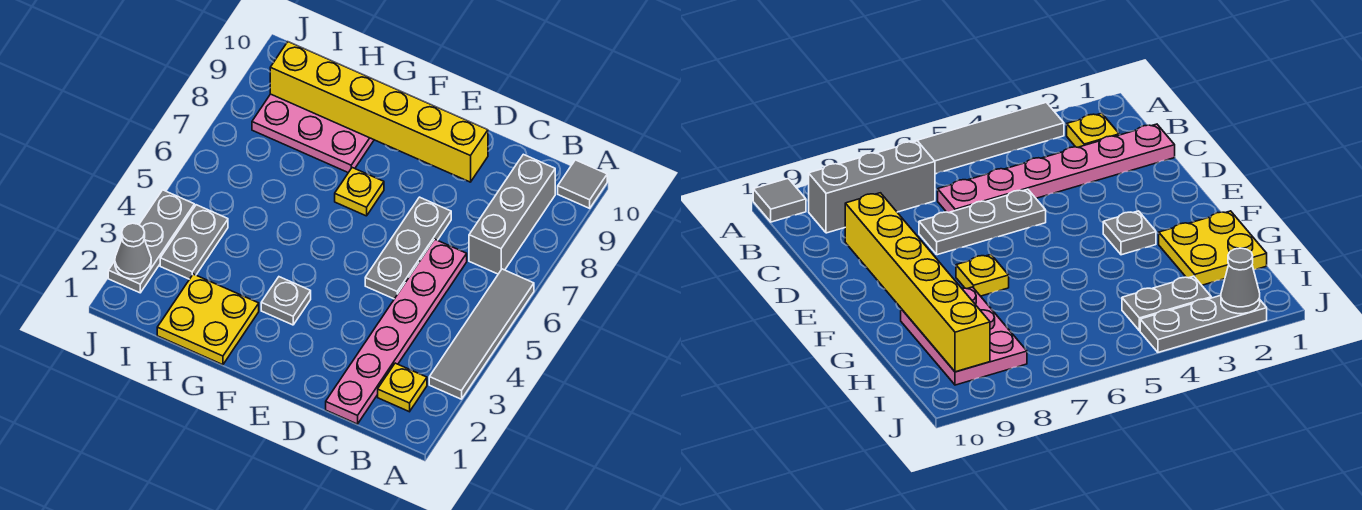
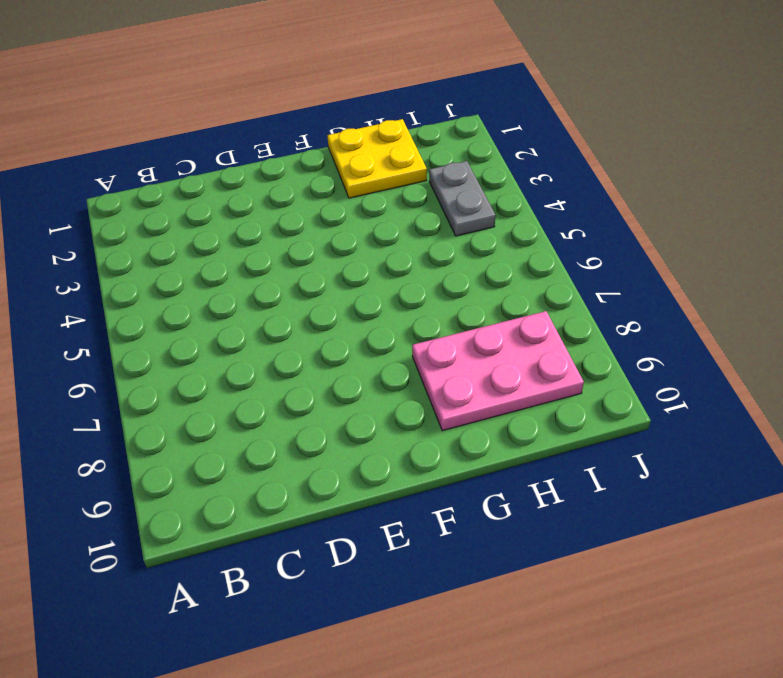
none -> grey tile A3:A6 level 1
none -> grey tile A10 level 1
none -> yellow plate B2 level 1

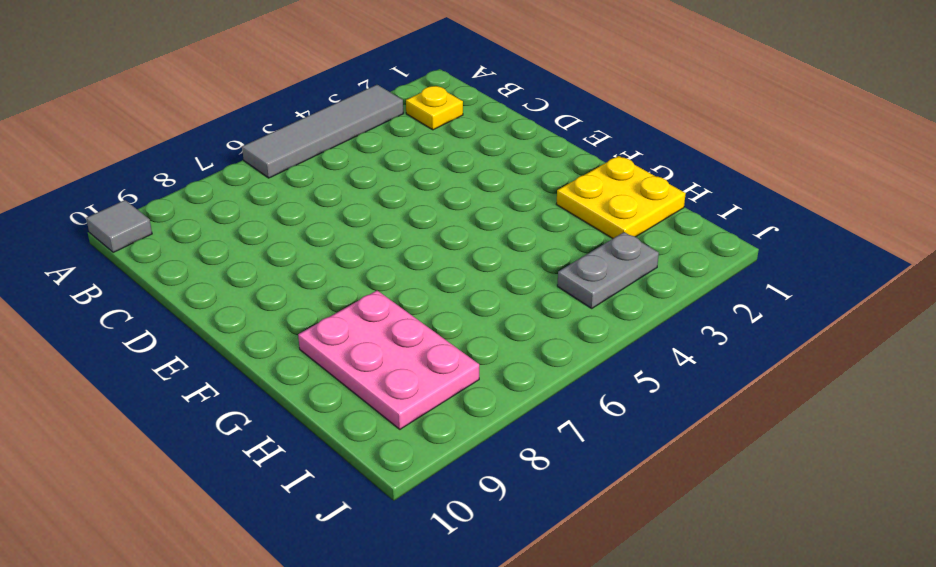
none -> grey brick B7:B9 level 1
none -> pink plate C1:C6 level 1
none -> grey plate D5:D7 level 1

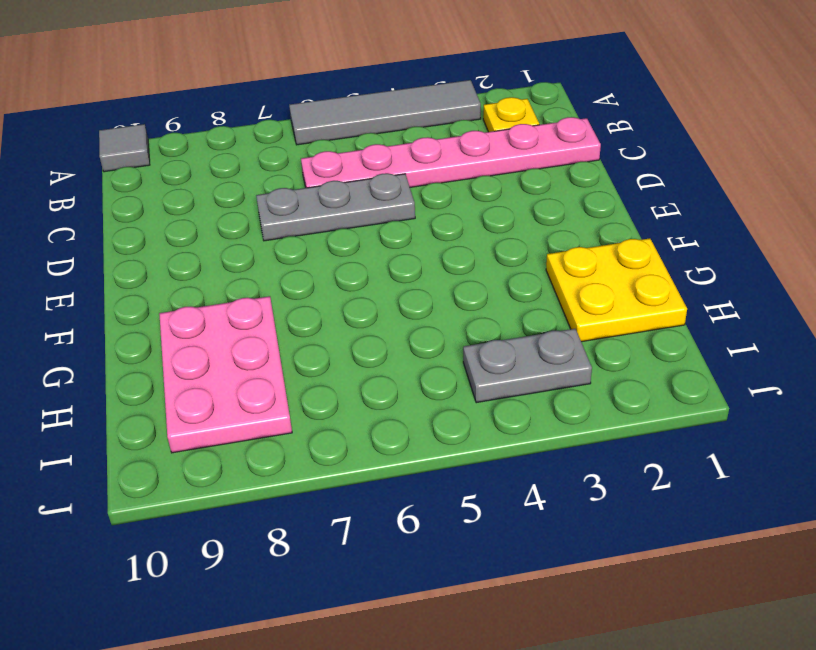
none -> grey brick B7:B9 level 1
none -> grey plate F3 level 1
none -> yellow plate F7 level 1

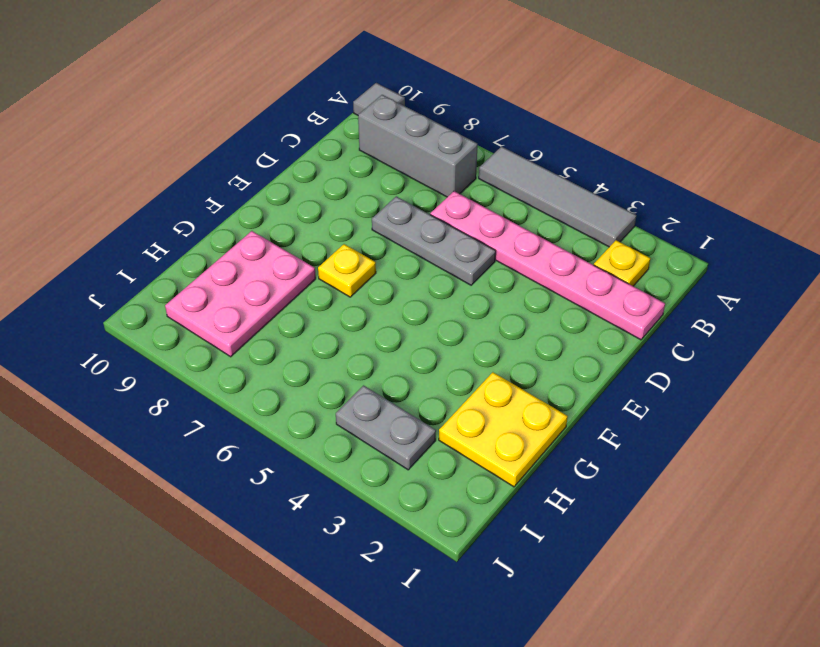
none -> grey plate F3 level 1
none -> grey plate J2:J4 level 1
none -> yellow brick D9:I9 level 2

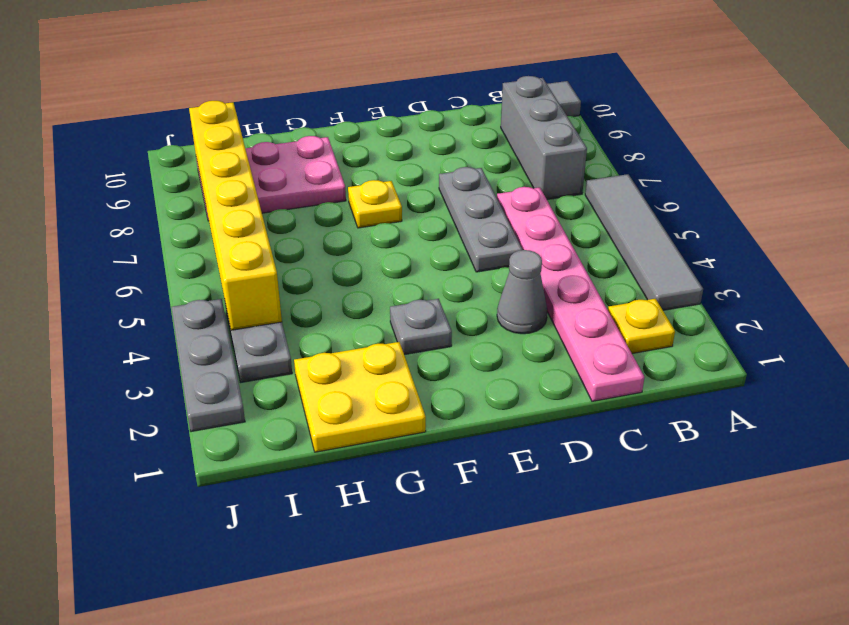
grey cone D3 level 1 -> grey cone J2 level 2
yellow brick I4:I9 level 2 -> yellow brick D9:I9 level 2

